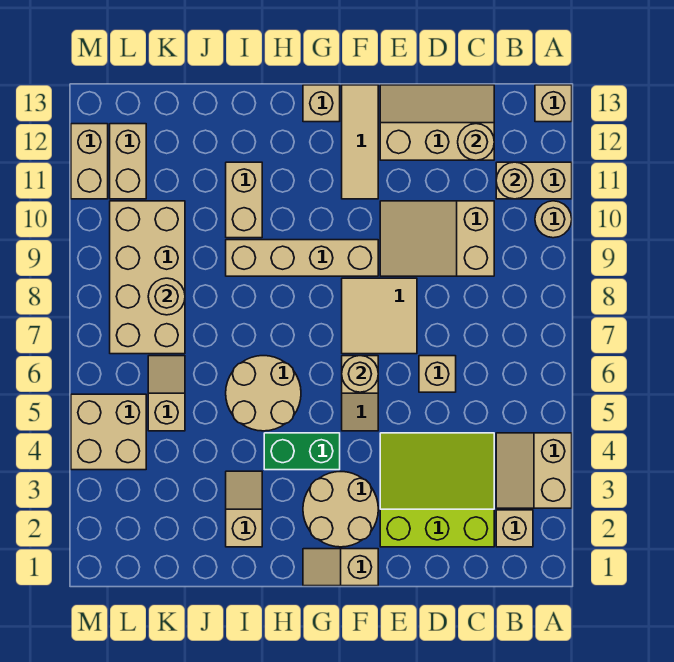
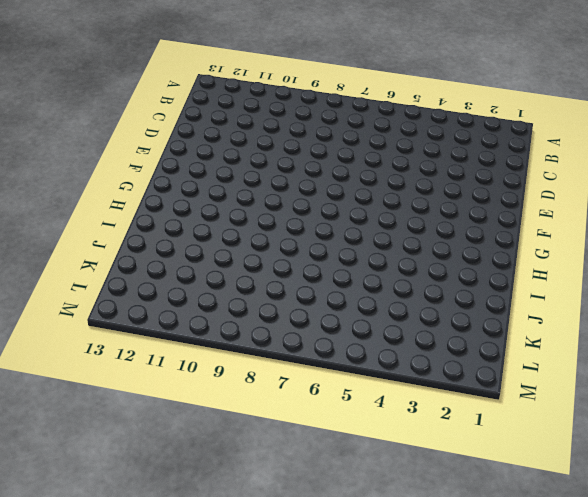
none -> tan slope A3:B4 level 1 top A
none -> tan round brick A10 level 1
none -> tan brick A11:B11 level 1

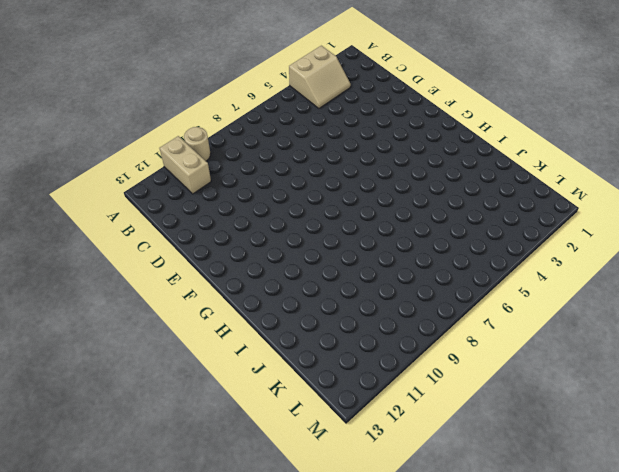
none -> tan brick A13 level 1
none -> tan brick B2 level 1
none -> lime slope C2:E4 level 1 top 2

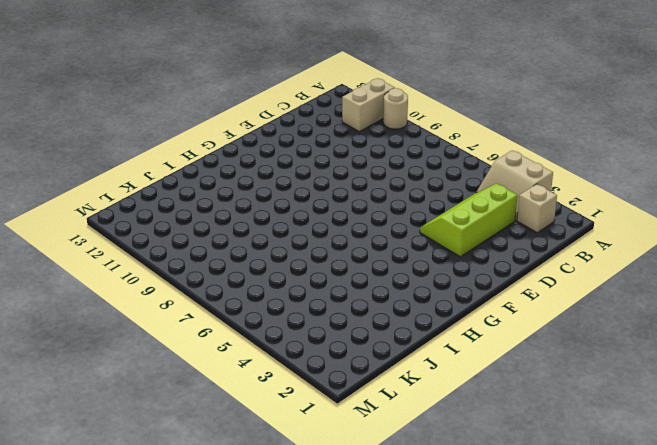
lime slope C3:E4 level 1 top 3 -> lime slope C2:E4 level 1 top 2
none -> tan brick A13 level 1
none -> tan slope C9:E10 level 1 top C
none -> tan slope C12:E13 level 1 top 12

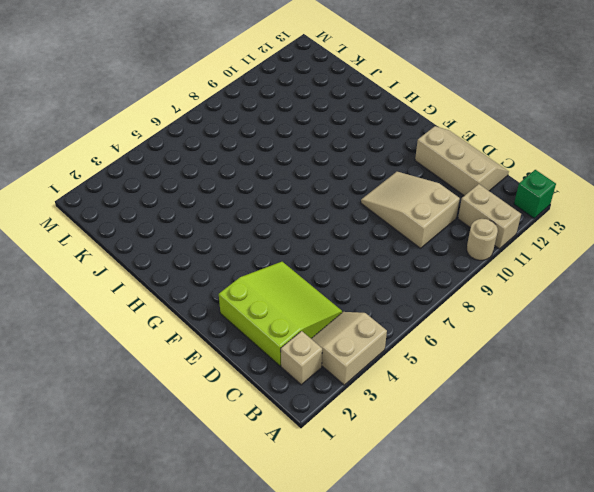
green brick A13 level 1 -> tan brick A13 level 1
none -> tan brick D6 level 1
none -> tan tile E7:F8 level 1
none -> tan slope F1:G1 level 1 top F

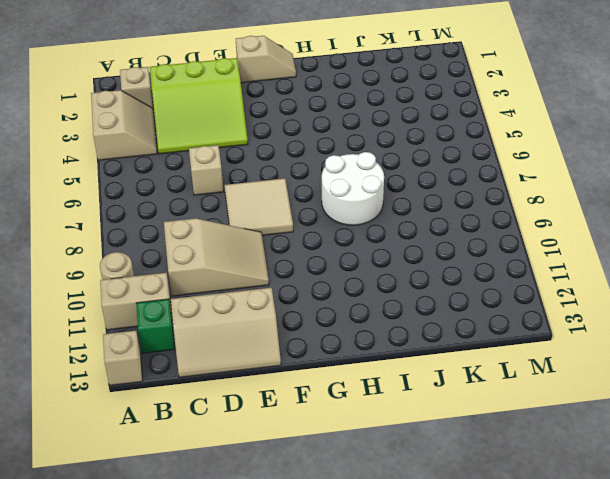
green brick B12 level 1 -> none
white round brick H7:I8 level 1 -> none
none -> tan round brick F2:G3 level 1
none -> tan slope F5:F6 level 1 top 6
none -> tan brick F9:I9 level 1

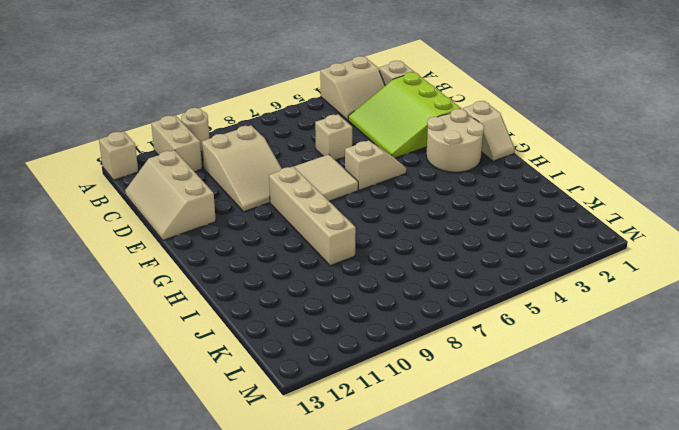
none -> tan tile F11:F13 level 1
none -> green brick G4:H4 level 1
none -> tan brick G13 level 1

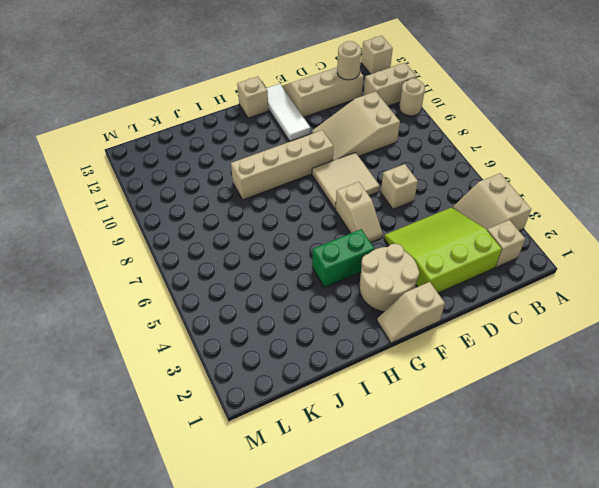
white tile F11:F13 level 1 -> tan tile F11:F13 level 1
none -> tan round brick H5:I6 level 1
none -> tan slope I2:I3 level 1 top 2
none -> tan brick I10:I11 level 1

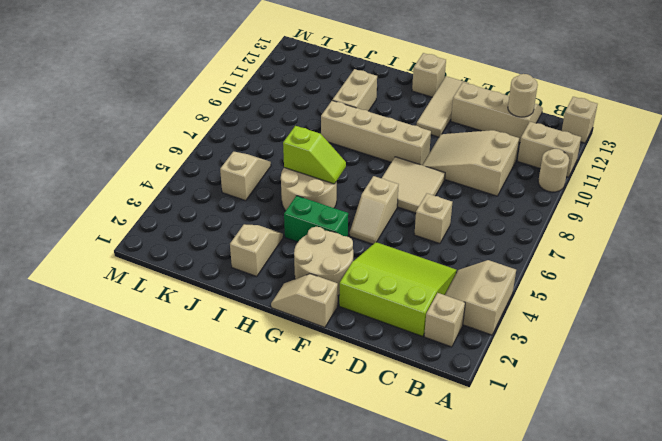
lime slope H6:I6 level 2 top I -> none
none -> tan brick K7:L10 level 1
none -> tan brick L4:M5 level 1
none -> tan brick L11:L12 level 1

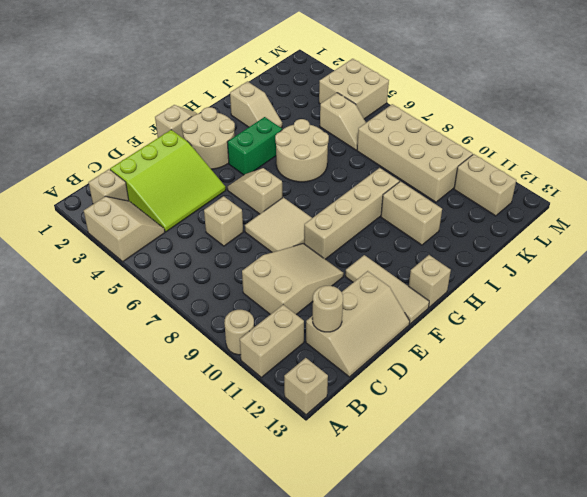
none -> tan brick M11:M12 level 1
none -> tan round brick B11 level 2
none -> tan round brick F6 level 2

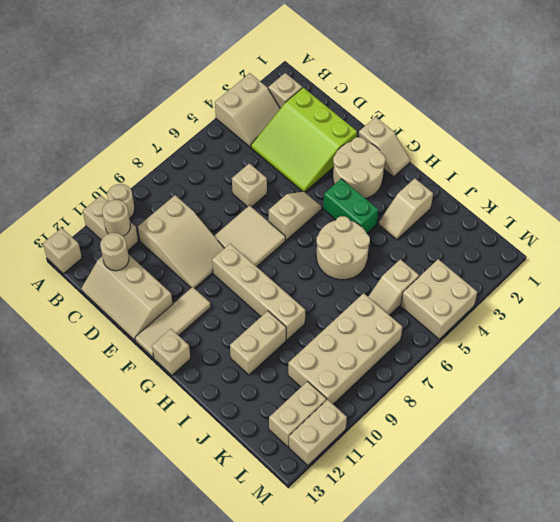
none -> tan round brick F6 level 2
none -> tan round brick K8 level 2

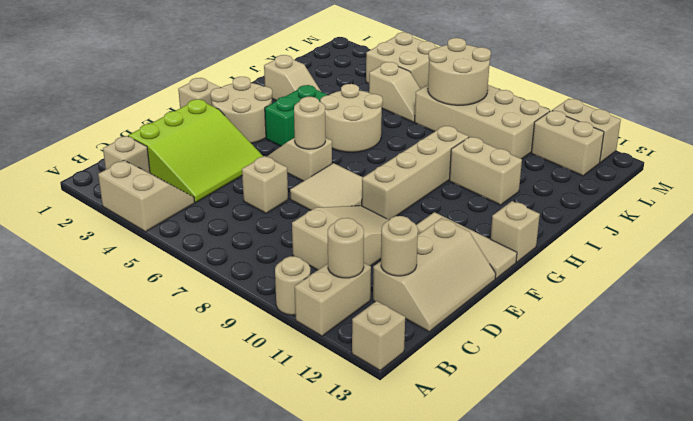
tan round brick K7:L8 level 2 -> tan round brick K8 level 2

